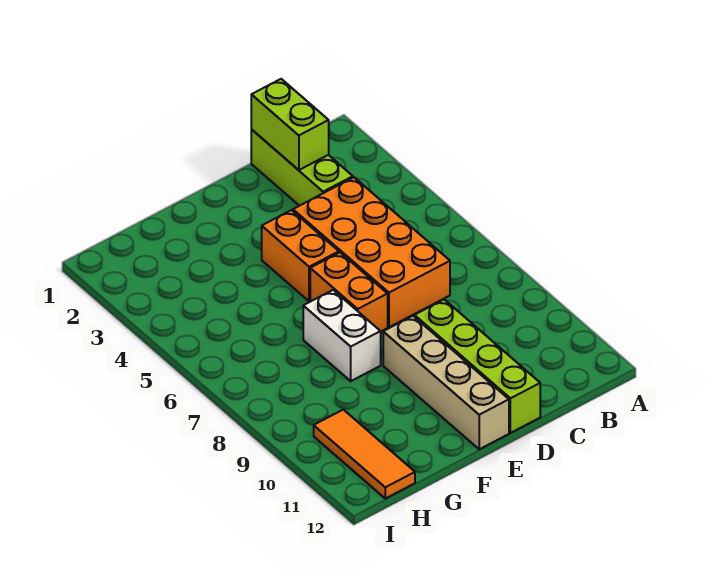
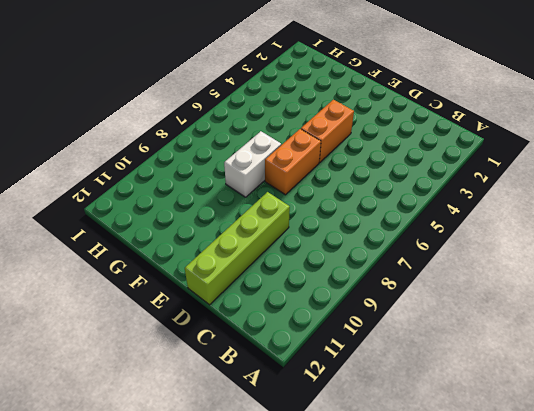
none -> lime brick C1:C3 level 1
none -> orange brick C4:D7 level 1

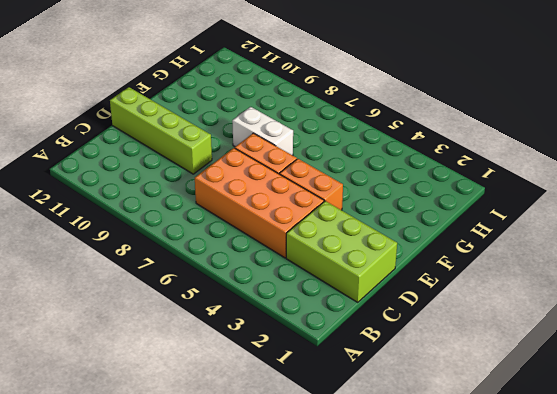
lime brick C1:D3 level 1 -> lime brick C1:C3 level 1
none -> tan brick E9:E12 level 1
none -> orange tile H10:H12 level 1

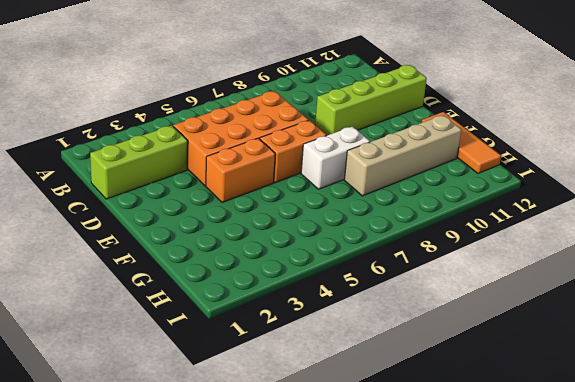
orange tile F12:H12 level 1 -> orange tile H10:H12 level 1
tan brick G8:G11 level 1 -> tan brick E9:E12 level 1
none -> lime brick C1:C2 level 2

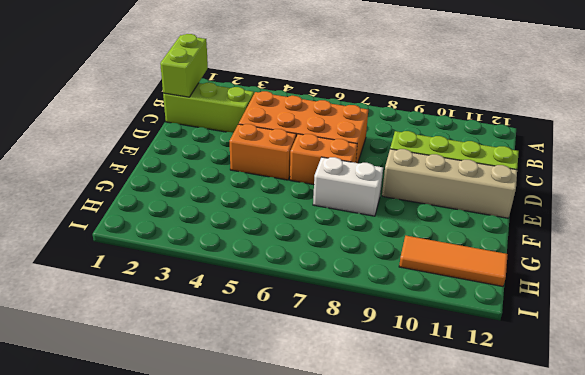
lime brick B1:C1 level 2 -> lime brick C1:C2 level 2

